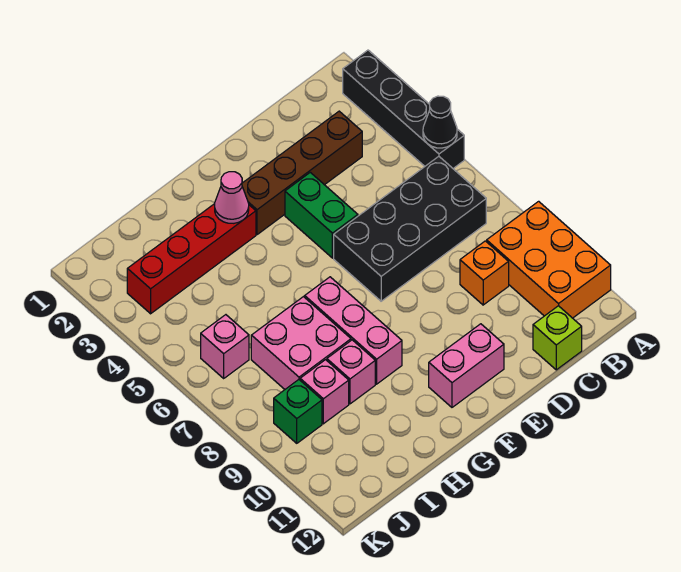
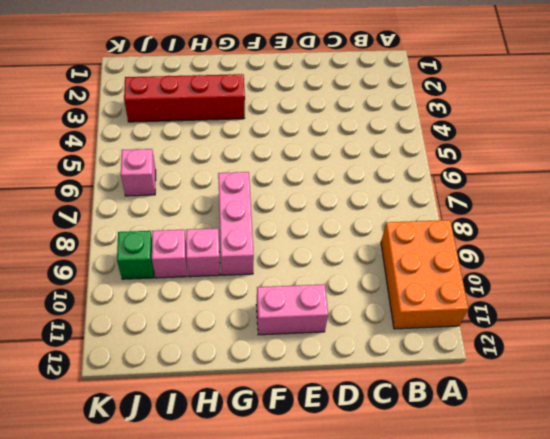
none -> black brick A2:A5 level 1
none -> black brick B6:E7 level 1
none -> brown brick C3:F3 level 1

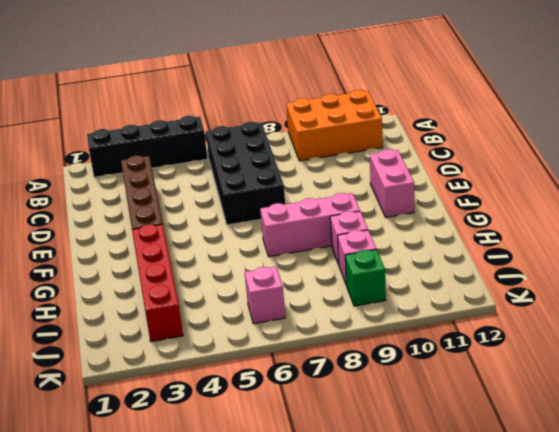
none -> orange brick C9 level 1
none -> lime brick C12 level 1
none -> green brick E4:E5 level 1

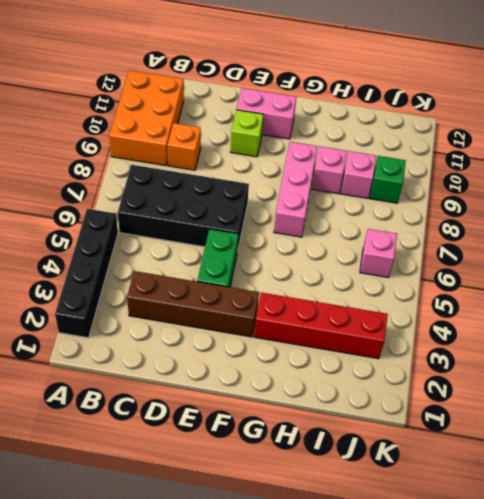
lime brick E10 level 1 -> lime brick C12 level 1
none -> pink brick H7:I8 level 1
none -> black cone A5 level 2
none -> pink cone G3 level 2

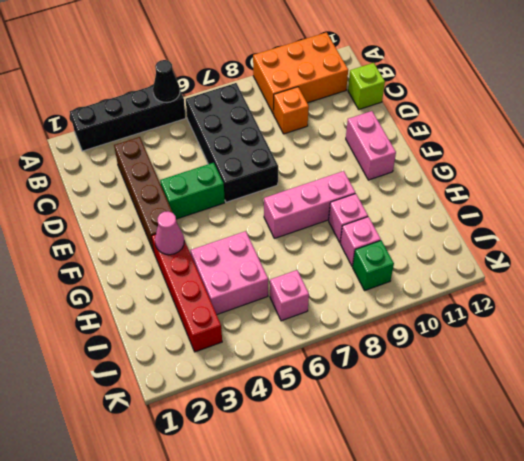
pink brick H4:I5 level 1 -> pink brick H7:I8 level 1

